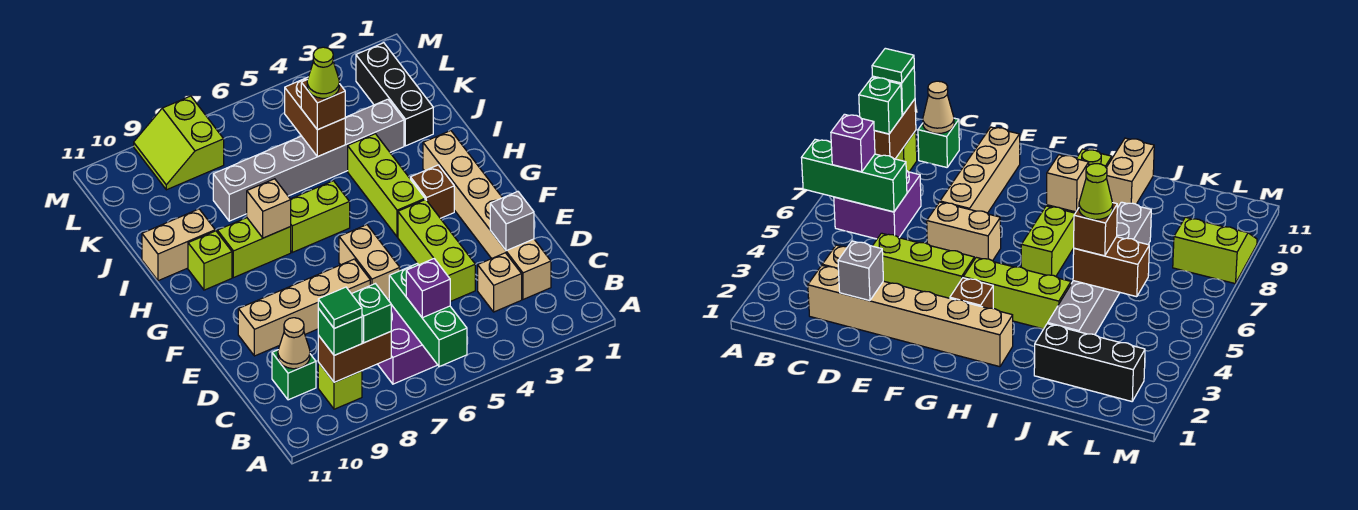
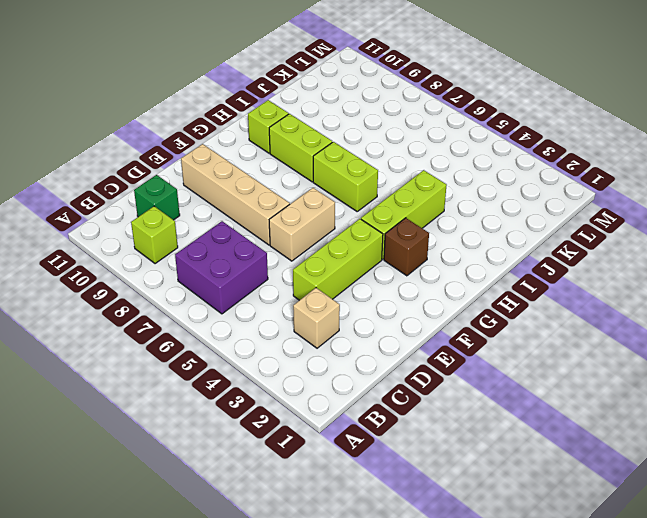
none -> tan brick C2:H2 level 1
none -> tan brick I10:I11 level 1
none -> black brick J2:L2 level 1

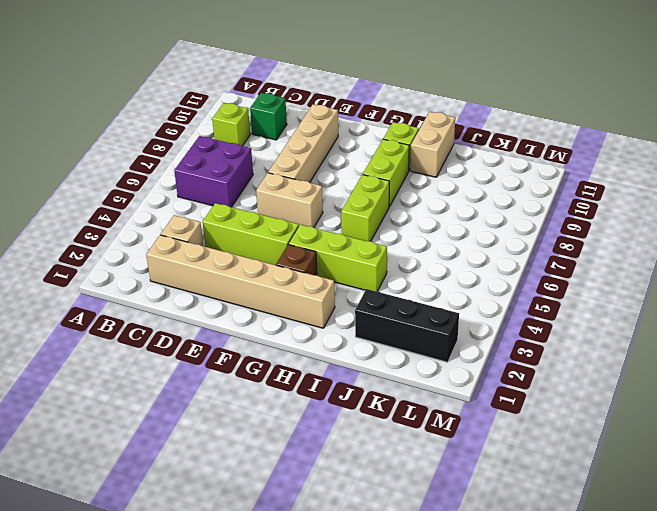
none -> grey brick J3:J8 level 1
none -> lime slope L8:M9 level 1 top 8
none -> green brick A6:C6 level 2

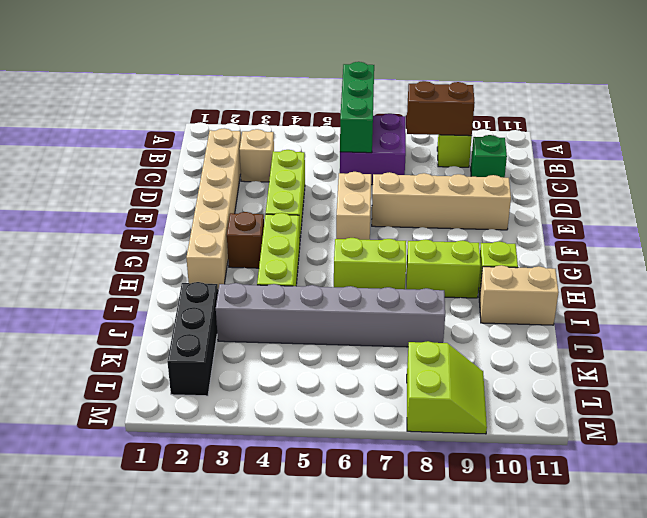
none -> tan cone C10 level 2
none -> grey brick D2 level 2
none -> tan brick H8 level 2

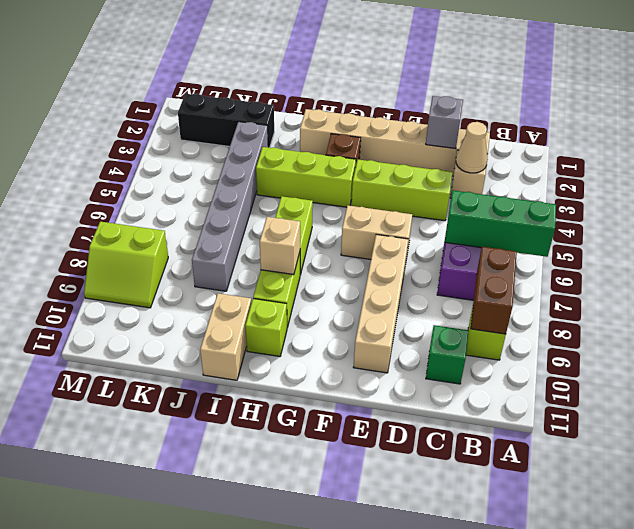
tan cone C3 level 2 -> tan cone C10 level 2
none -> brown brick J5:K5 level 2
none -> purple brick B6 level 3
none -> green brick B8 level 3

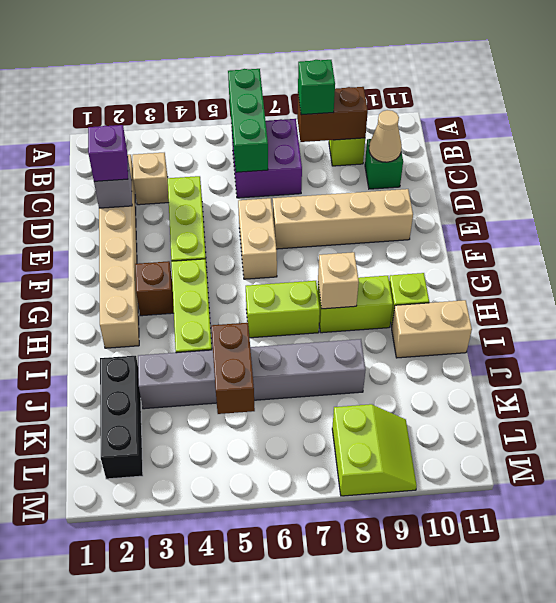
purple brick D2 level 3 -> purple brick B6 level 3
none -> green brick B9 level 3
none -> brown brick J5 level 3
none -> green tile B9 level 4

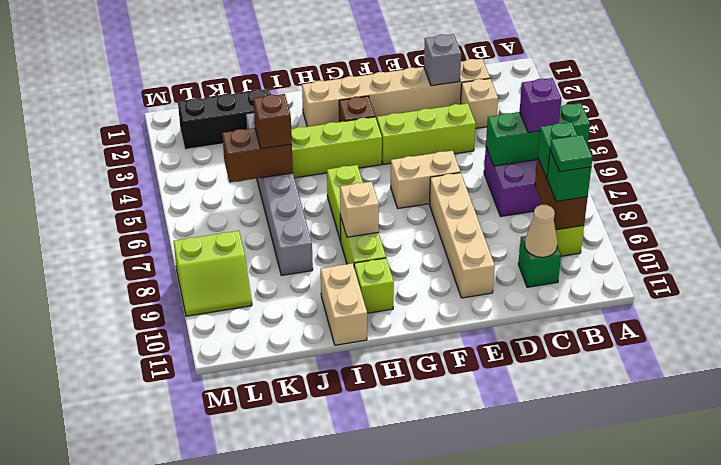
none -> lime cone J5 level 4

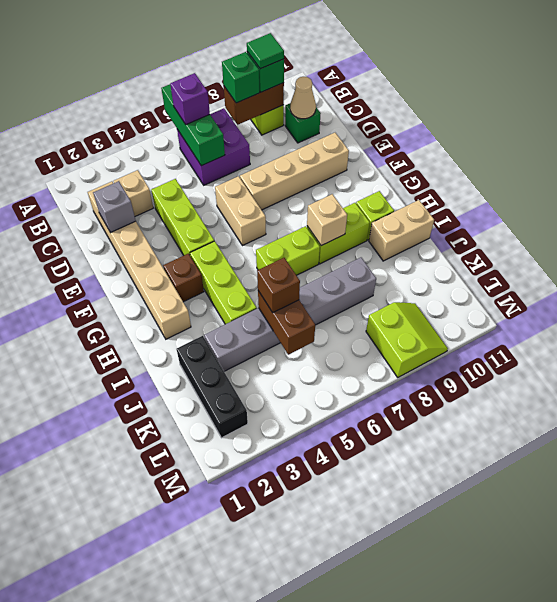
none -> lime cone J5 level 4

